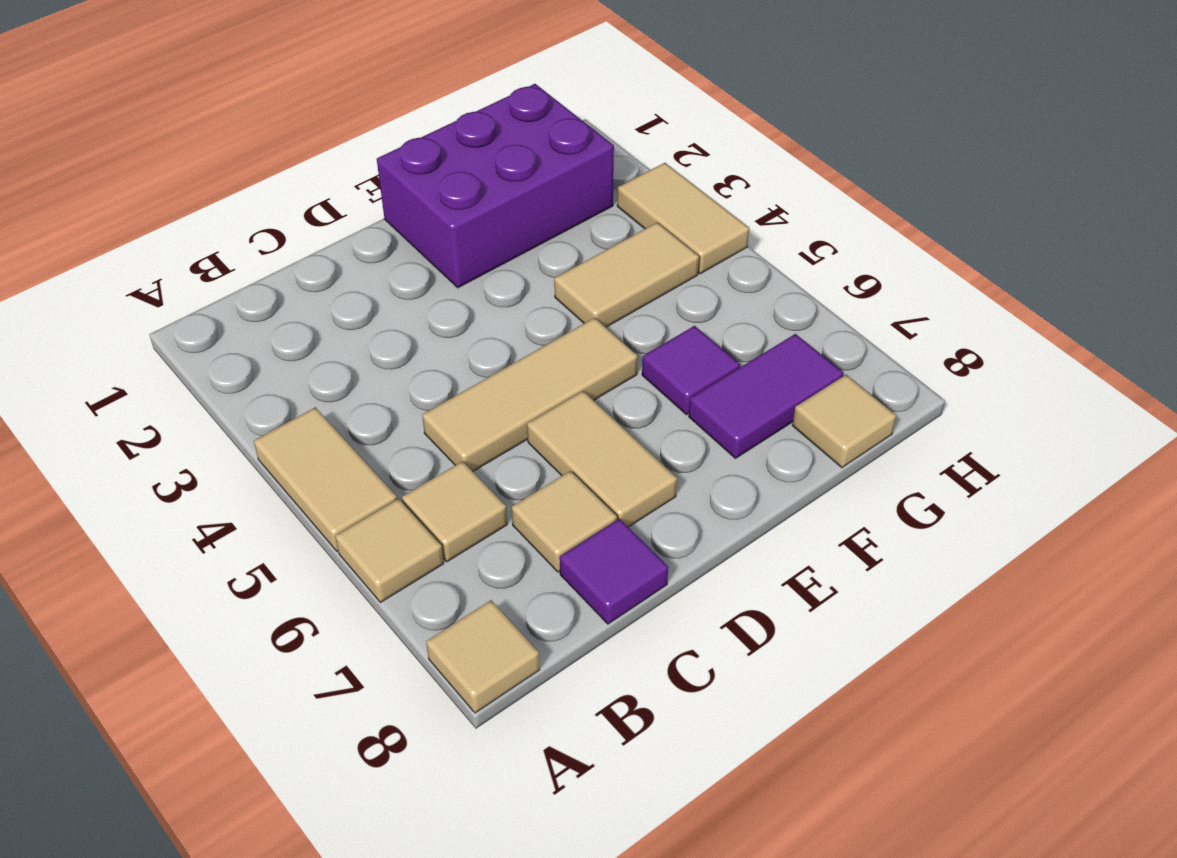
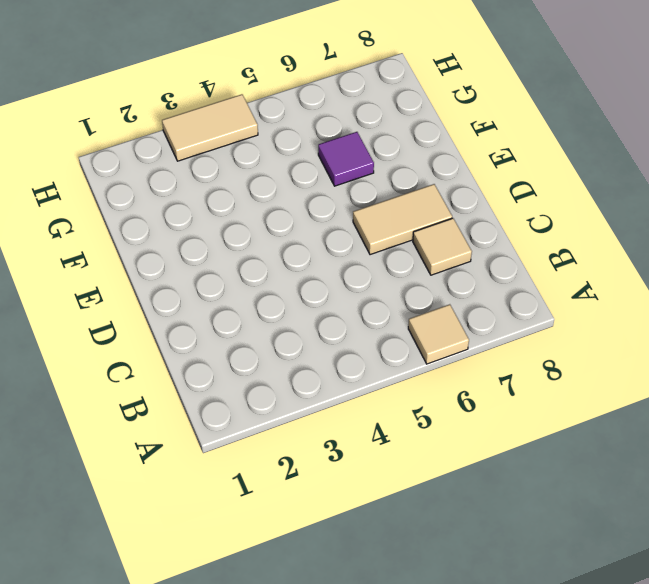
none -> tan tile A4:A5 level 1
none -> tan tile A8 level 1
none -> tan tile B6 level 1

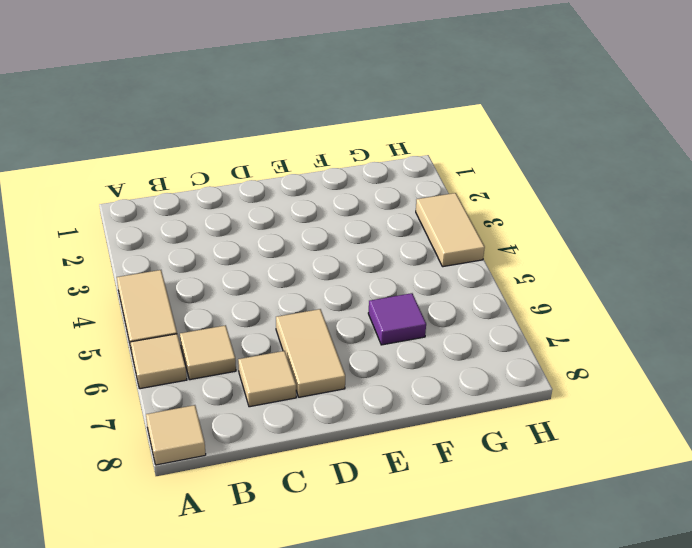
none -> tan tile C5:E5 level 1
none -> purple tile C8 level 1
none -> purple brick E1:G2 level 1

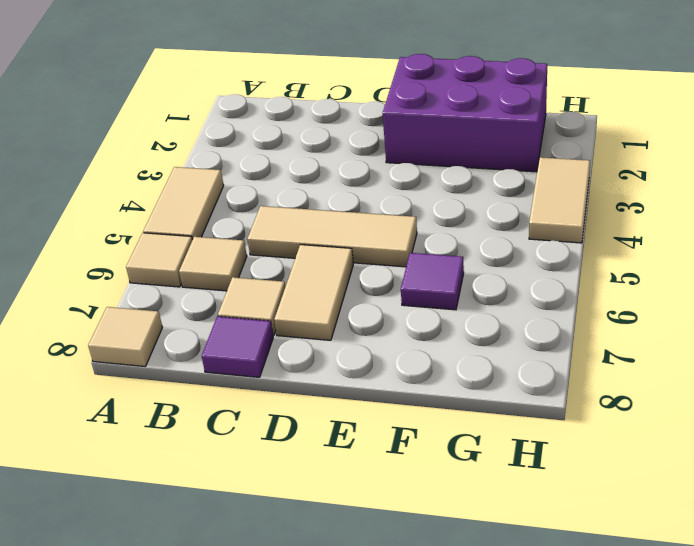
none -> tan tile F4:G4 level 1
none -> purple tile F7:G7 level 1
none -> tan tile G8 level 1

